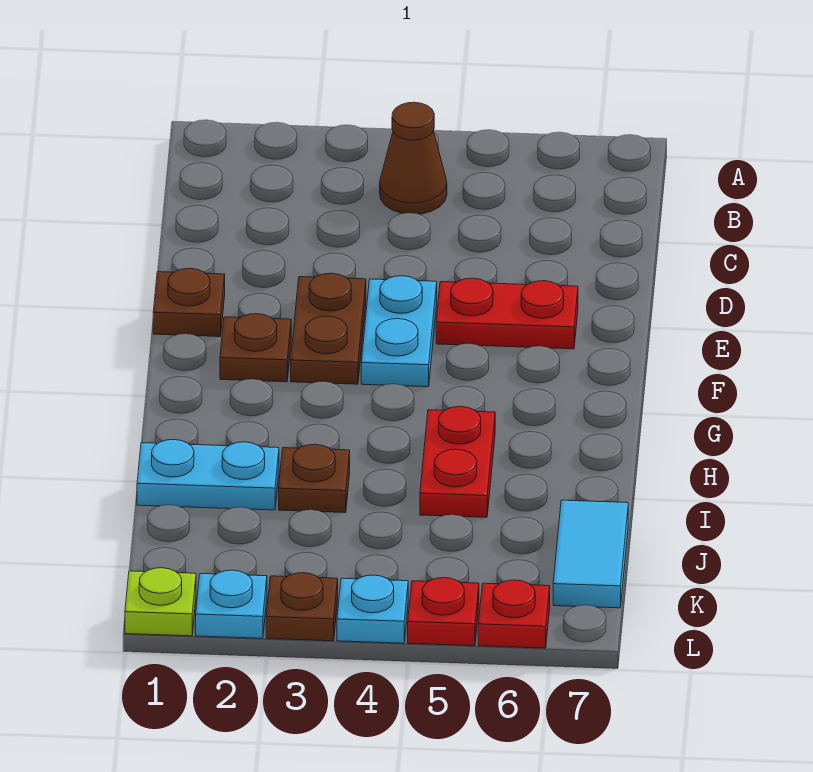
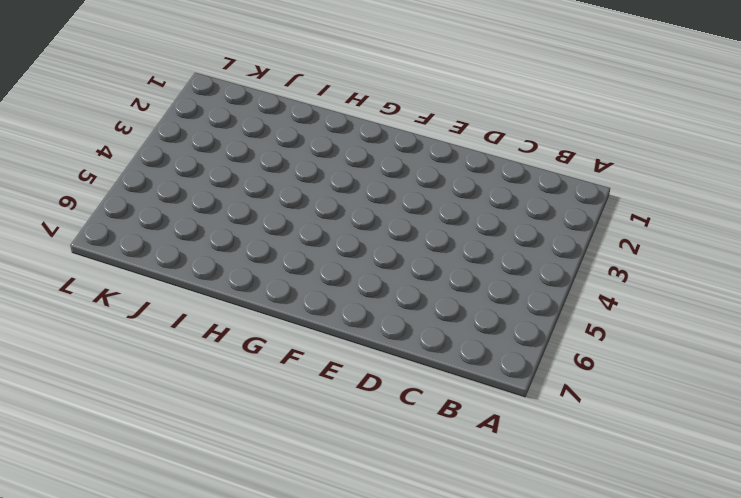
none -> brown cone B4 level 1
none -> brown plate E1 level 1
none -> brown plate E3:F3 level 1

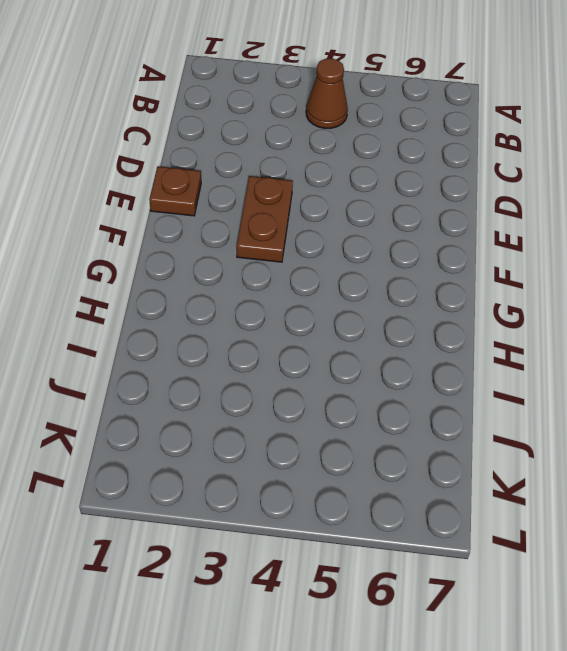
none -> cyan plate E4:F4 level 1
none -> red plate E5:E6 level 1
none -> brown plate F2 level 1

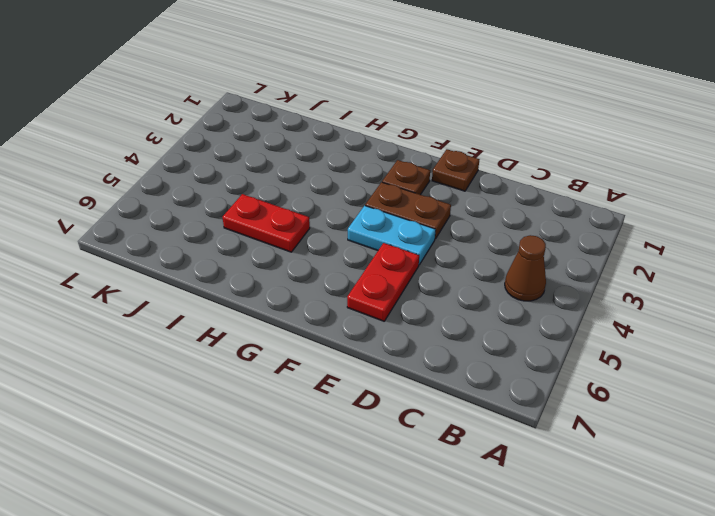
none -> cyan plate I1:I2 level 1
none -> brown plate I3 level 1
none -> cyan tile J7:K7 level 1

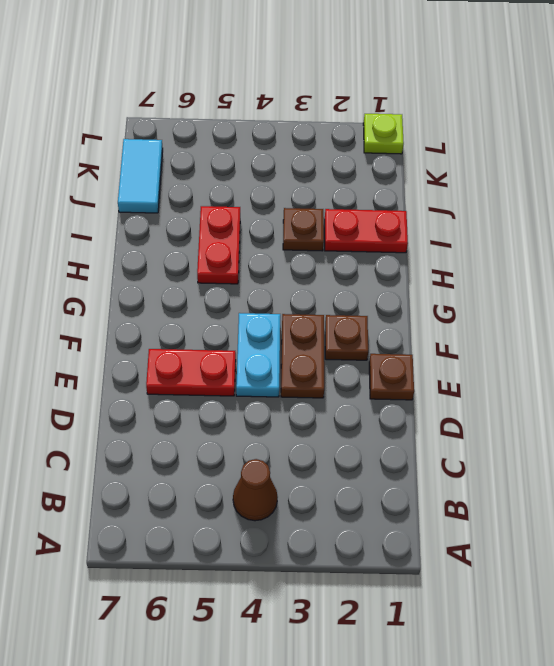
red plate I1:I2 level 1 -> cyan plate I1:I2 level 1
none -> cyan plate L2 level 1
none -> brown plate L3 level 1
none -> cyan plate L4 level 1

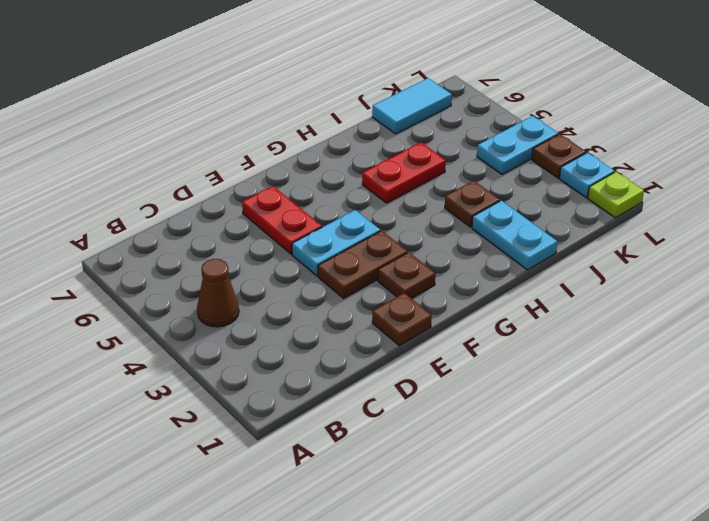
cyan plate K4:L4 level 1 -> cyan plate L4 level 1
none -> red plate L5 level 1
none -> red plate L6 level 1

